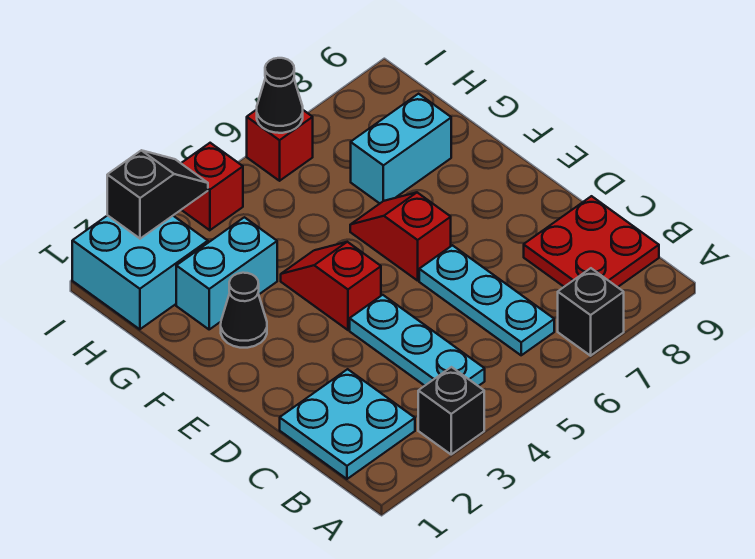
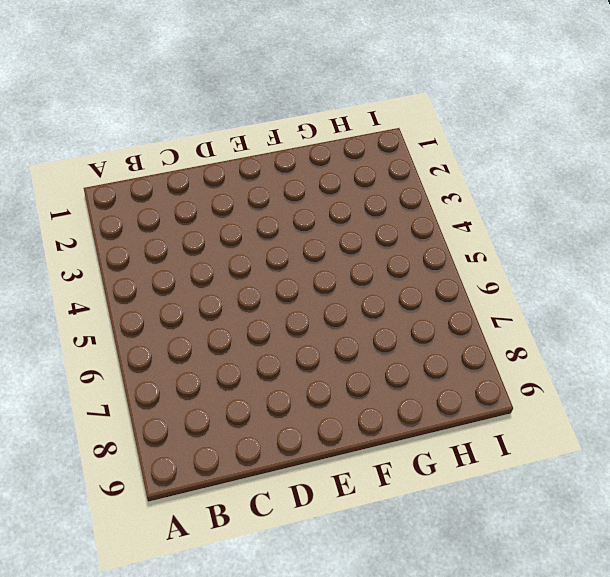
none -> black brick A3 level 1
none -> black brick A7 level 1
none -> cyan plate B1:C2 level 1

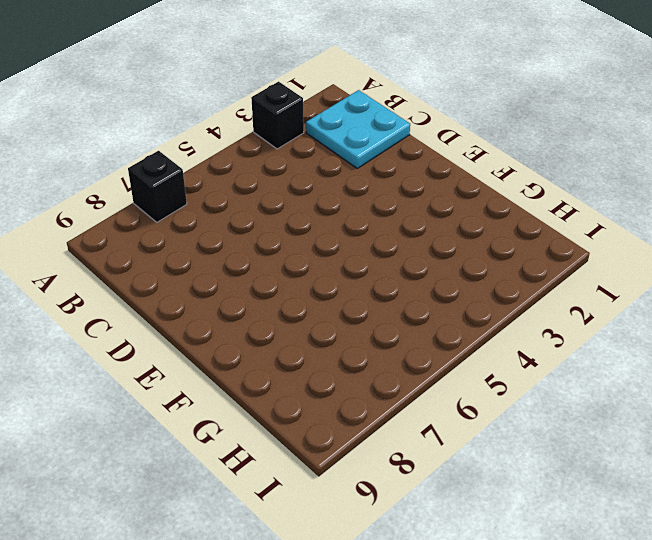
none -> cyan plate B4:D4 level 1
none -> cyan plate B6:D6 level 1
none -> red plate B8:C9 level 1

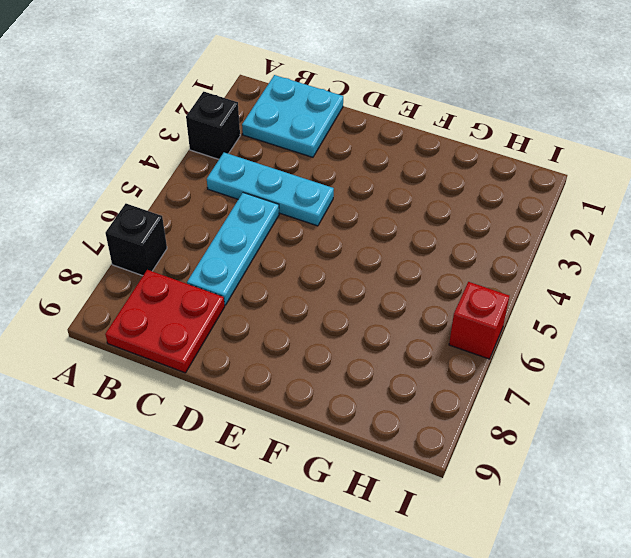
cyan plate C5:C7 level 1 -> cyan plate B6:D6 level 1
none -> red slope E4:F4 level 1 top E
none -> red slope E6:F6 level 1 top E
none -> black cone F2 level 1

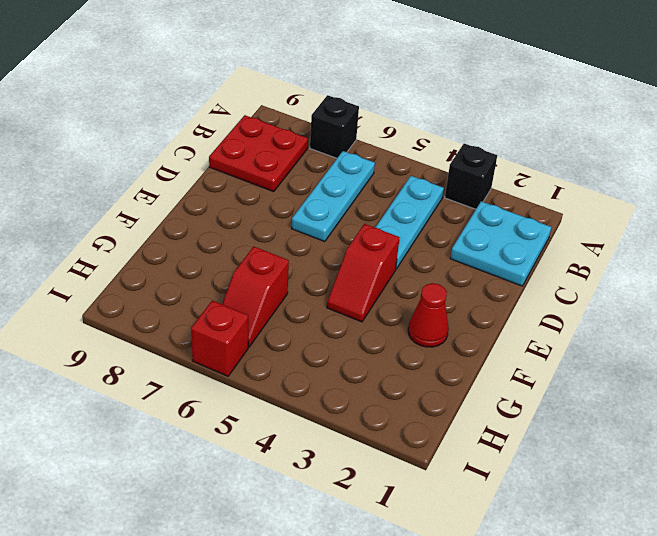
red cone F2 level 1 -> black cone F2 level 1
red slope G6:H6 level 1 top G -> red slope E6:F6 level 1 top E
none -> cyan brick G2:G3 level 1
none -> cyan brick G7:G8 level 1
none -> cyan brick H1:I2 level 1

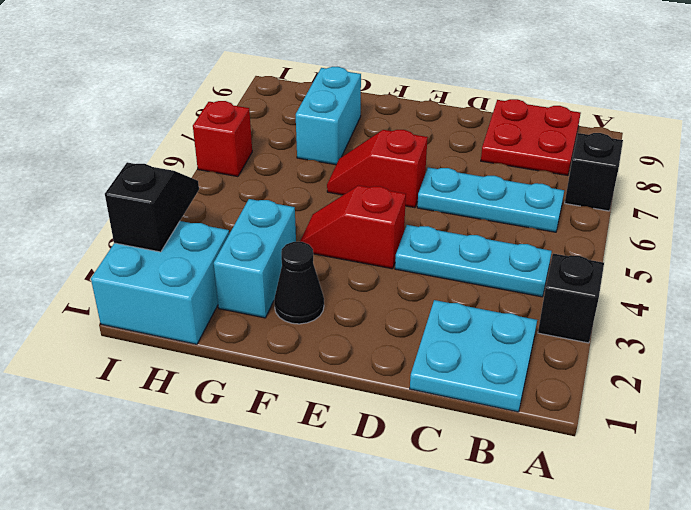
none -> red brick I4 level 1
none -> black cone I6 level 2

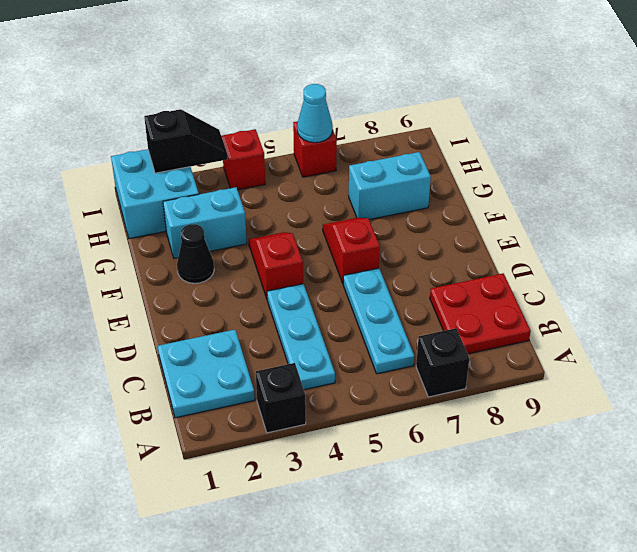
cyan cone I6 level 2 -> black cone I6 level 2

